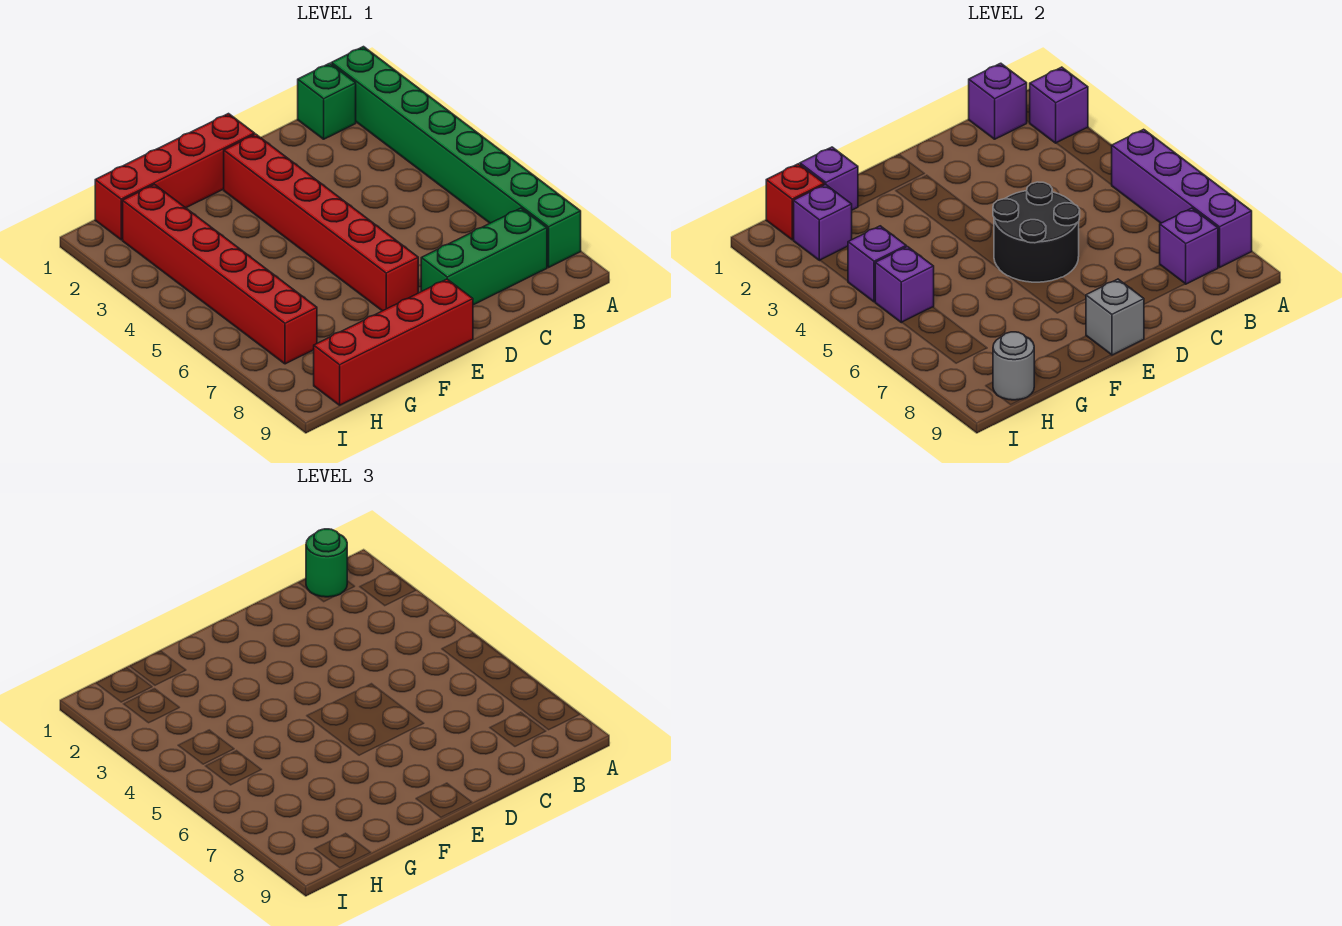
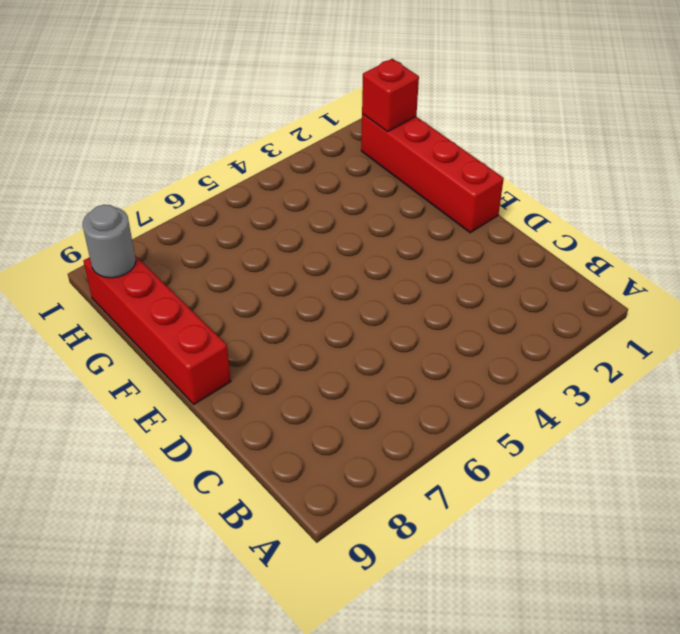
none -> green brick A1:A8 level 1
none -> green brick B1 level 1
none -> green brick B8:D8 level 1

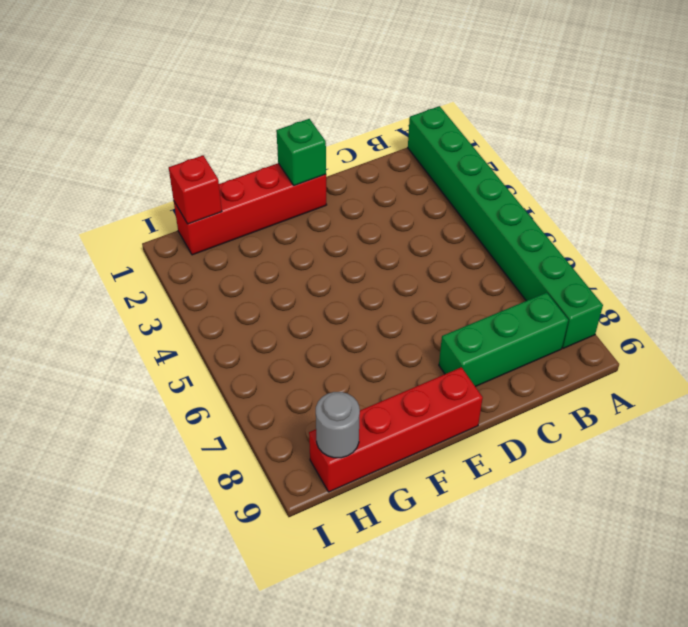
green brick E1 level 2 -> green brick B1 level 1
none -> red brick E2:E7 level 1
none -> red brick H2:H7 level 1
none -> purple brick A2 level 2

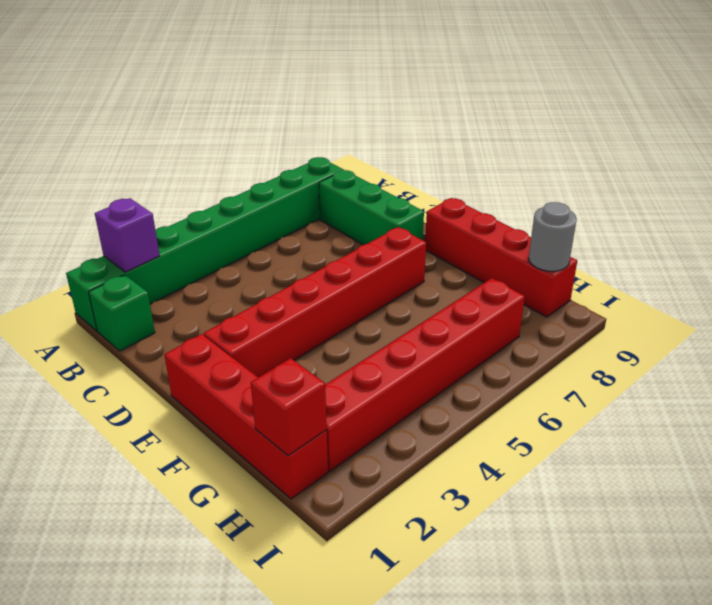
none -> purple brick A5:A8 level 2
none -> purple brick B1 level 2
none -> purple brick B8 level 2

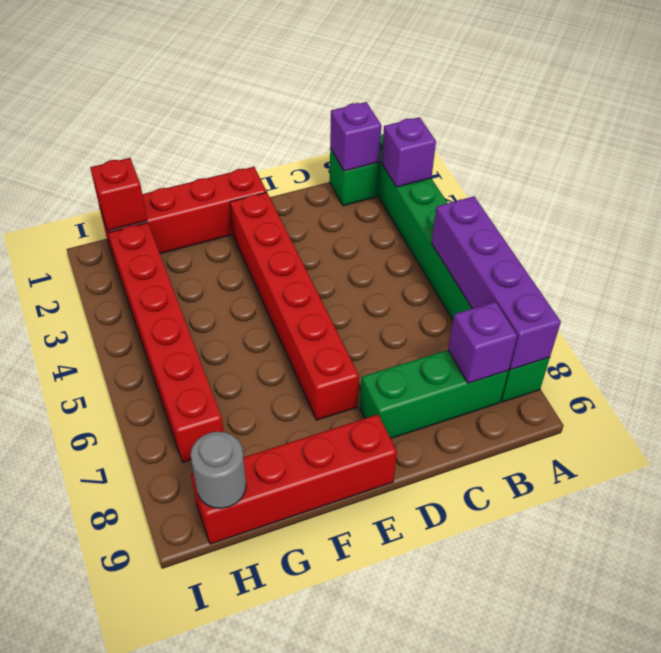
none -> black round brick D5:E6 level 2
none -> grey brick E9 level 2
none -> purple brick G1 level 2

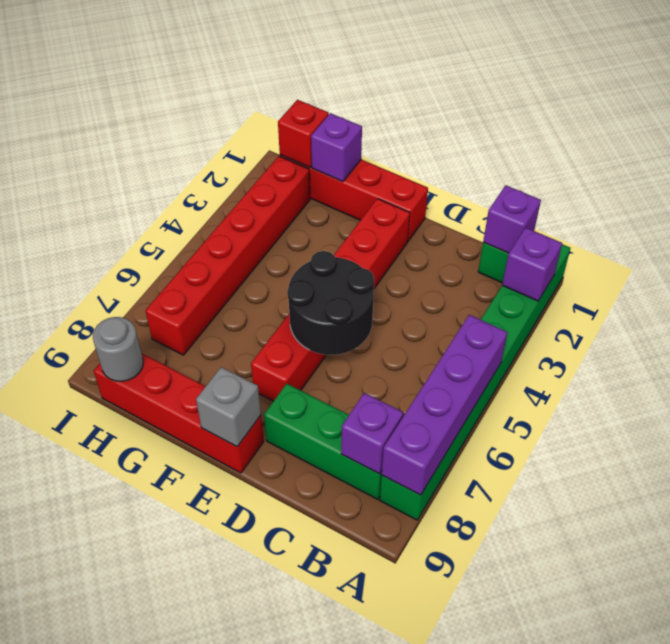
none -> purple brick H2 level 2
none -> purple brick H4 level 2
none -> purple brick H5 level 2

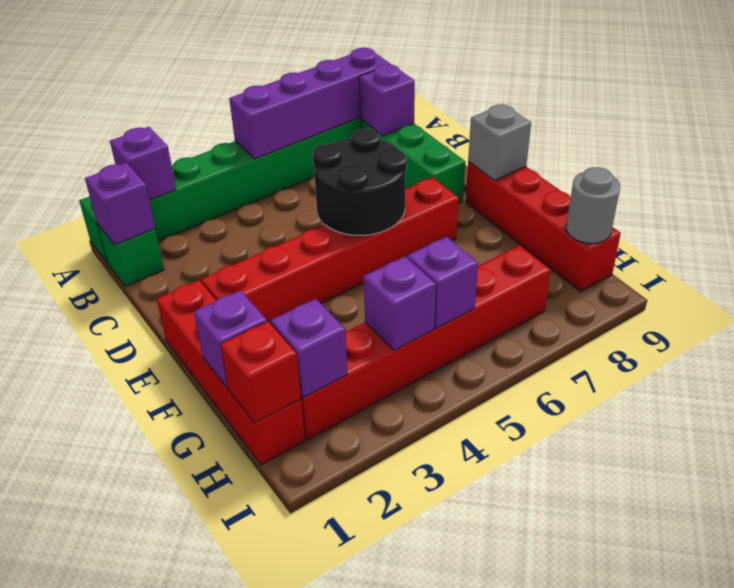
none -> green round brick B1 level 3

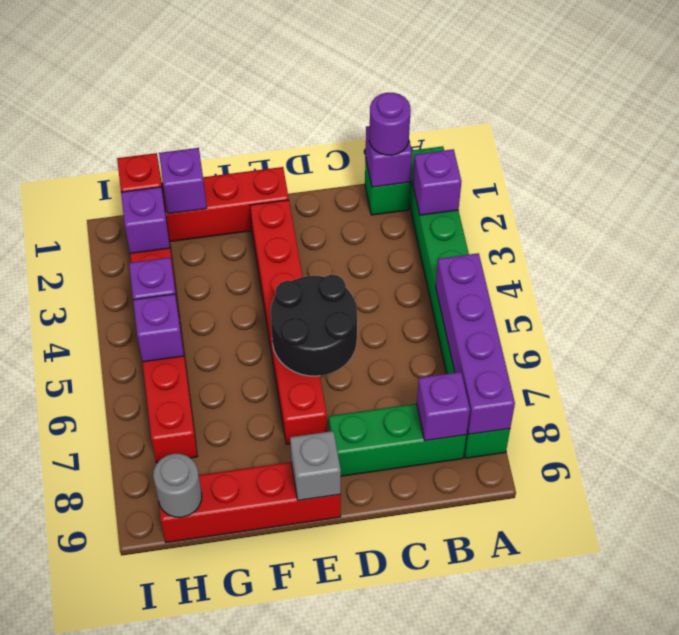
purple round brick B1 level 3 -> green round brick B1 level 3

